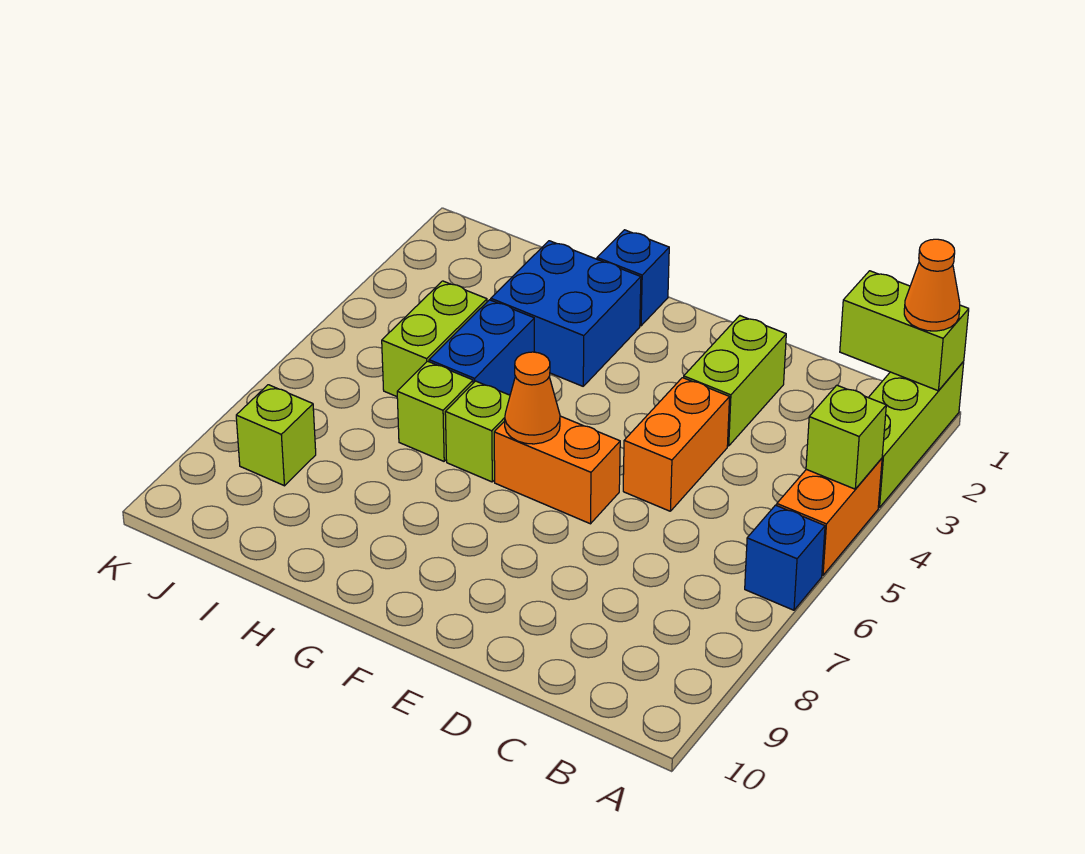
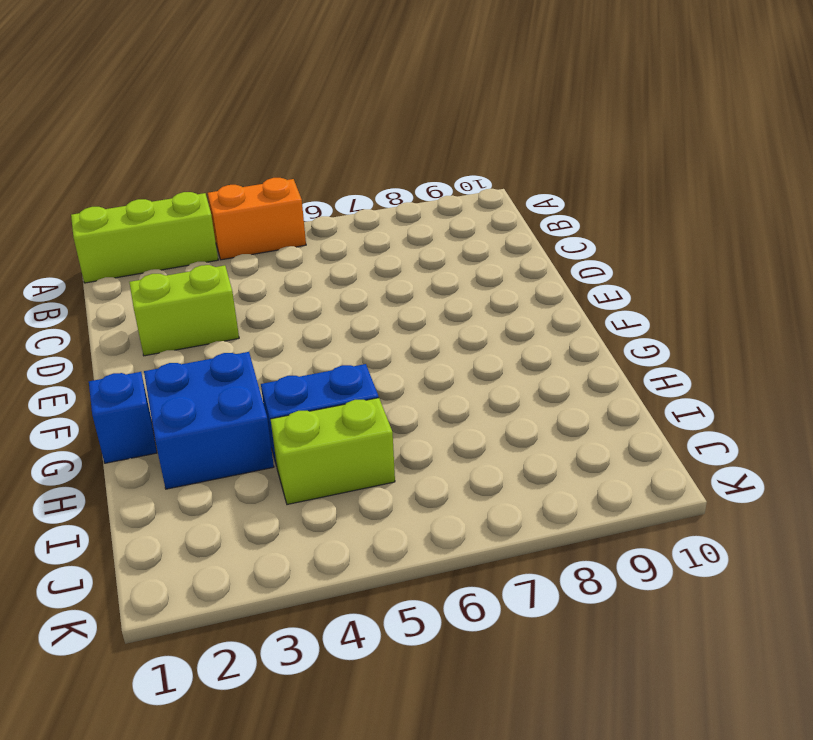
none -> blue brick A6 level 1
none -> orange brick D4:D5 level 1
none -> orange brick E6:F6 level 1

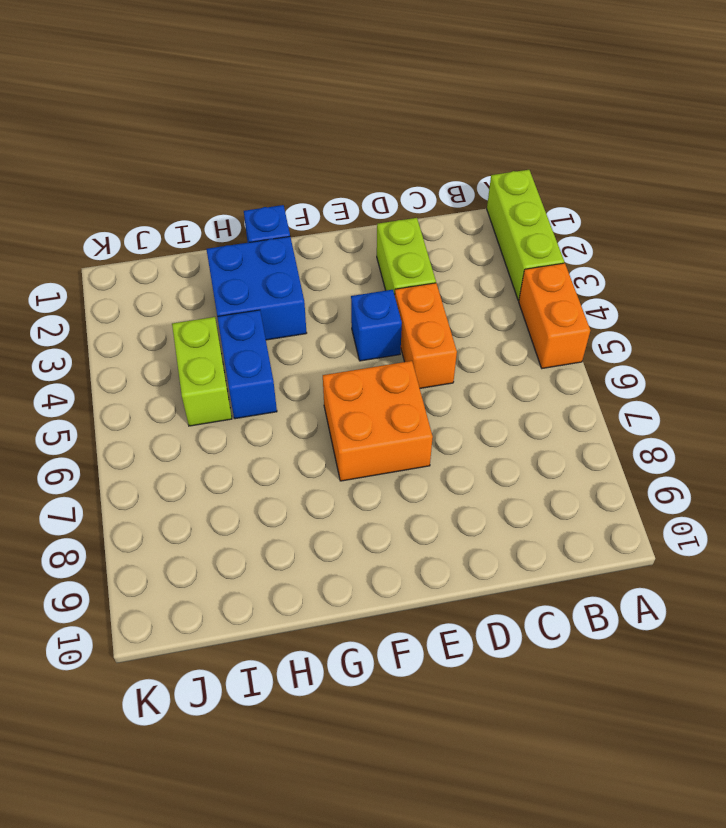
blue brick E4 level 1 -> blue brick A6 level 1
orange brick E6:F7 level 1 -> orange brick E6:F6 level 1
none -> lime brick G6 level 1
none -> lime brick H6 level 1
none -> lime brick J8 level 1

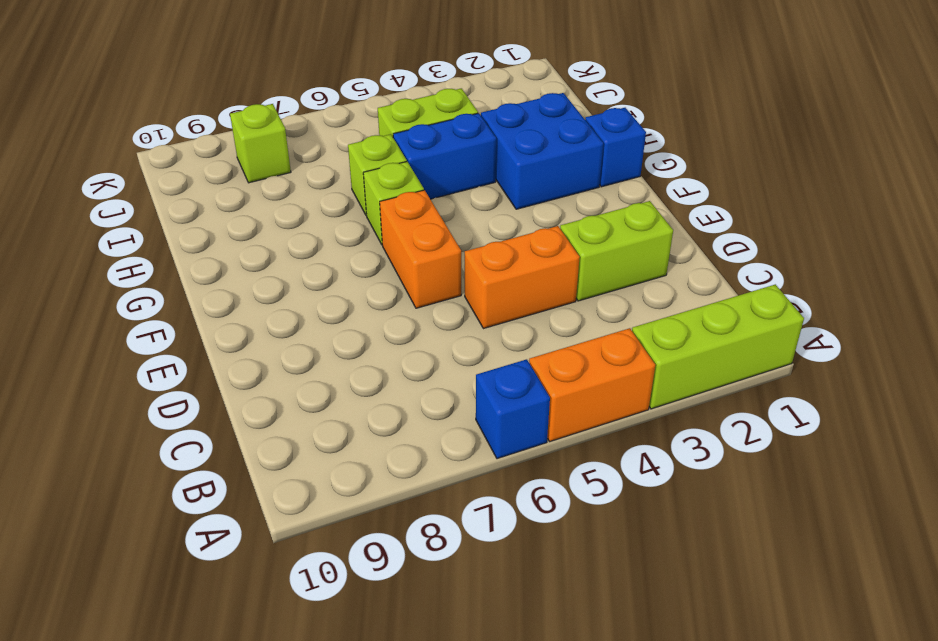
none -> lime brick A1:B1 level 2
none -> lime brick A4 level 2
none -> orange cone F6 level 2

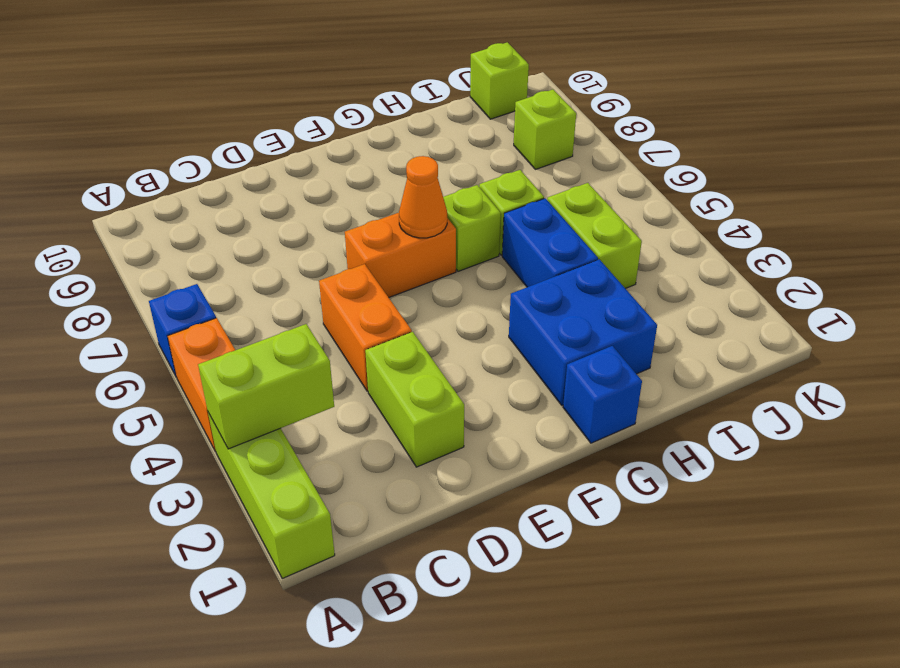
lime brick A3:B3 level 2 -> lime brick A1:B1 level 2
lime brick J10 level 1 -> lime brick A4 level 2
none -> orange cone A1 level 3

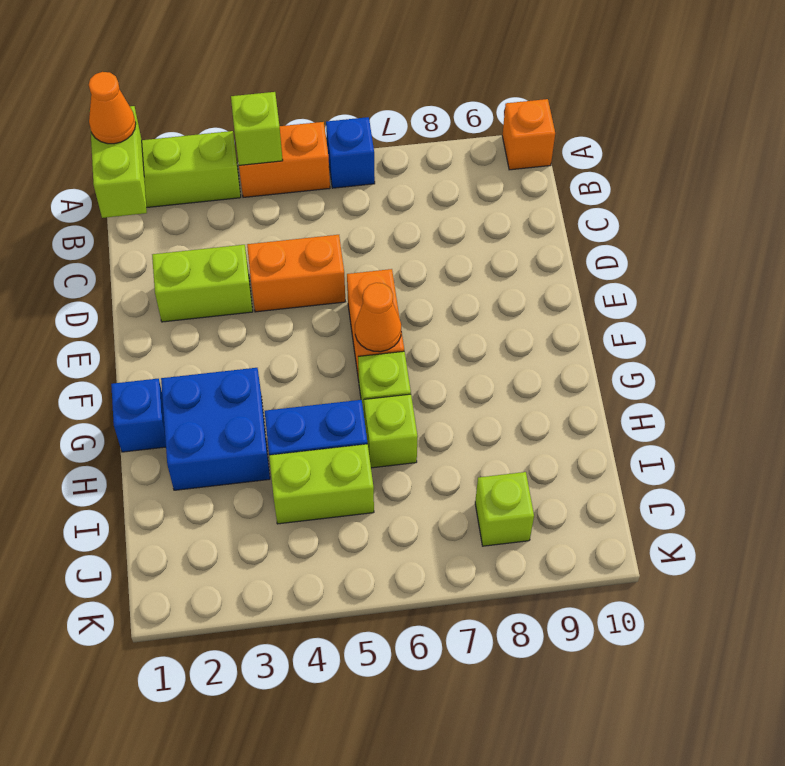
orange brick A10 level 1 -> none

